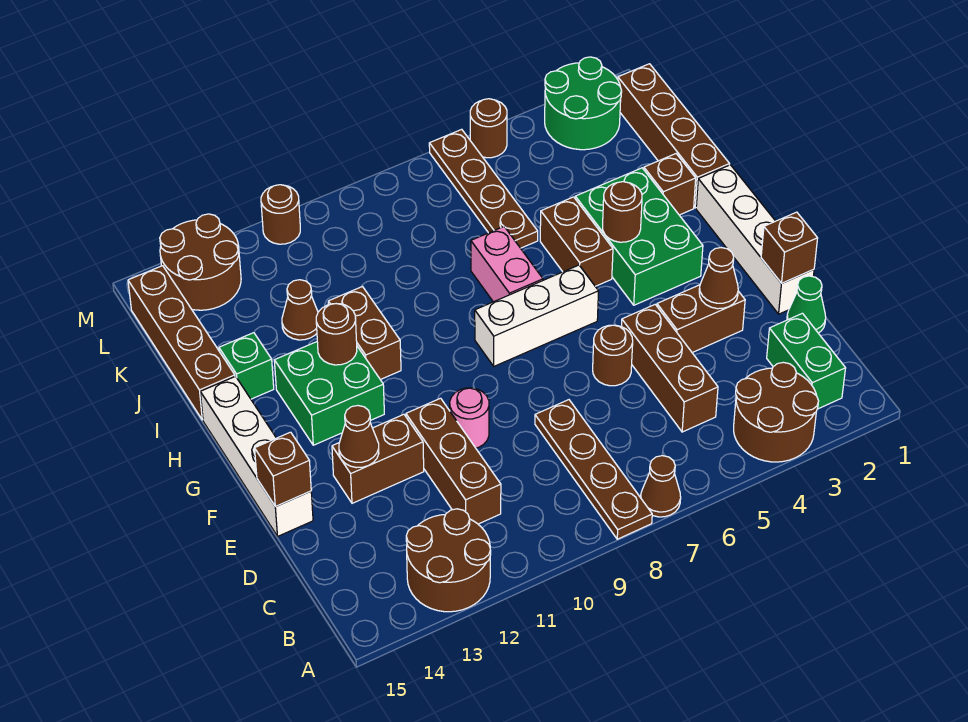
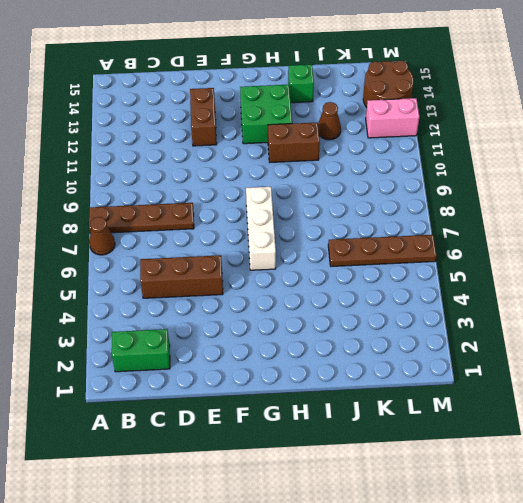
pink brick L12:M12 level 1 -> pink brick H7:I7 level 1
none -> brown round brick A3:B4 level 1
none -> brown round brick A12:B13 level 1
none -> brown brick C11:E11 level 1
none -> green cone D1 level 1

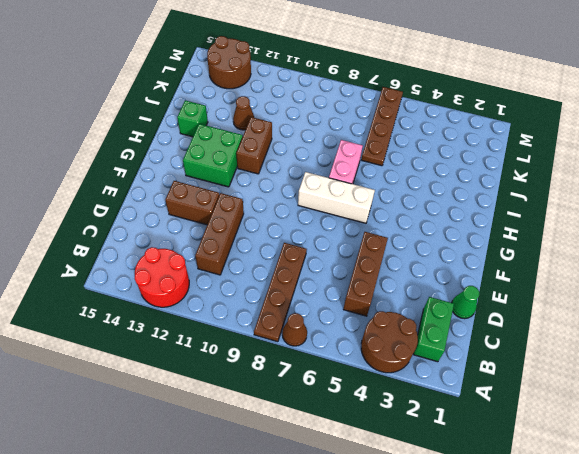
red round brick A12:B13 level 1 -> brown round brick A12:B13 level 1
none -> white brick E1:H1 level 1
none -> brown brick E3:E4 level 1
none -> brown round brick E6 level 1
none -> pink round brick E10 level 1

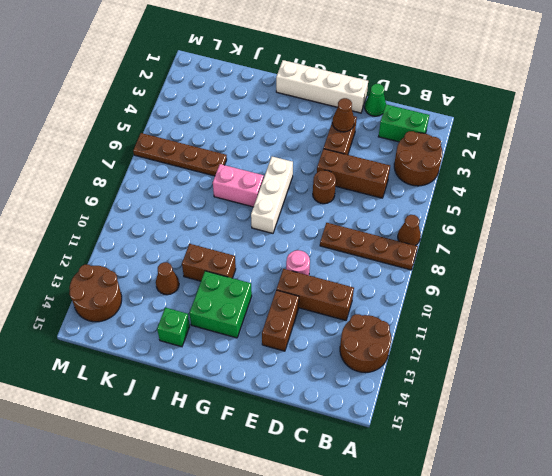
none -> white brick E15:H15 level 1
none -> green brick G3:I4 level 1
none -> brown brick H5:I5 level 1
none -> brown brick I1:L1 level 1

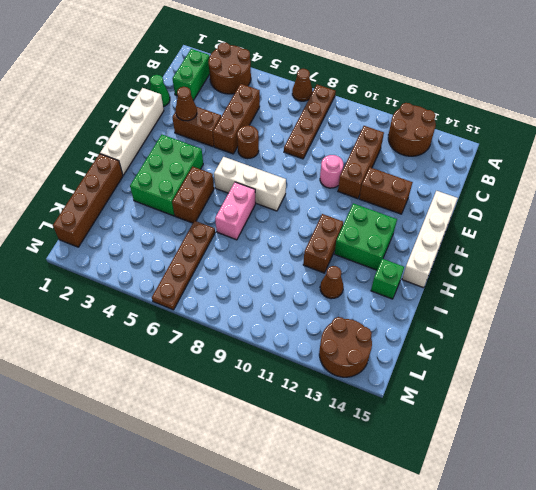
none -> brown brick I2 level 1
none -> brown brick I15:L15 level 1
none -> green round brick L2:M3 level 1
none -> brown round brick M5 level 1

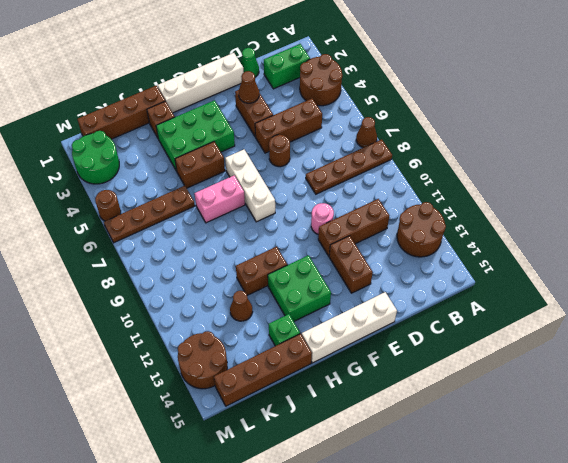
none -> brown round brick M11 level 1
none -> brown brick E1 level 2
none -> brown cone E13 level 2
none -> brown brick E15 level 2

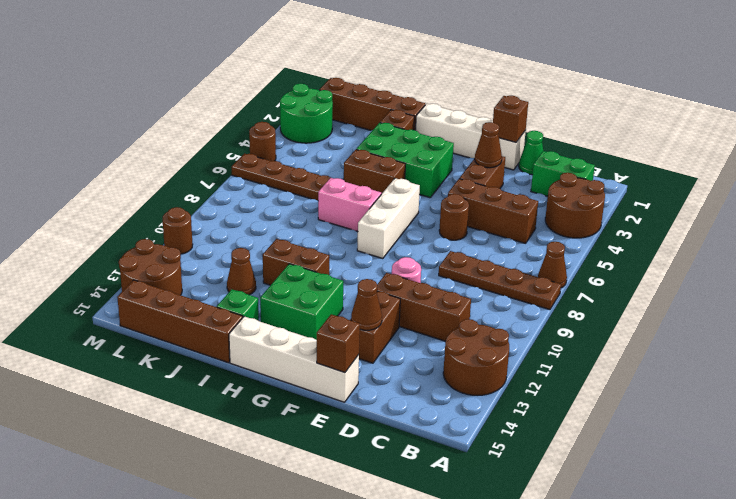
none -> brown round brick H4 level 2
none -> brown round brick H12 level 2

